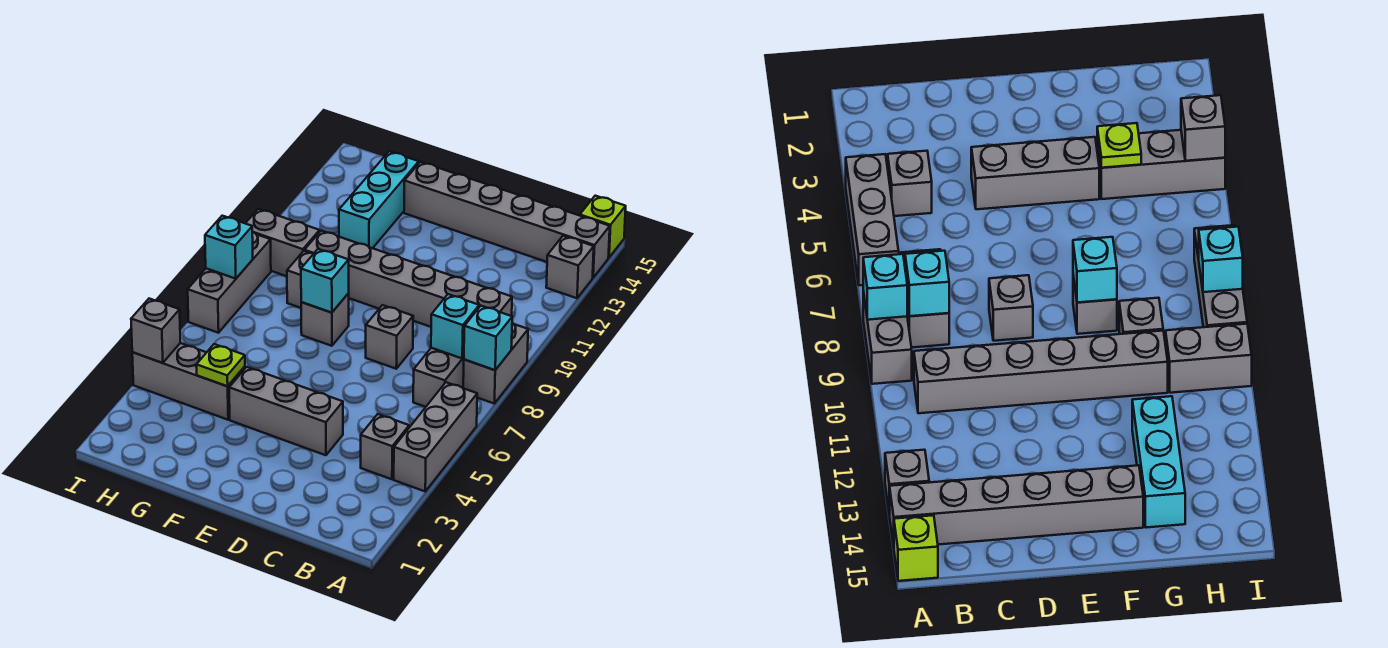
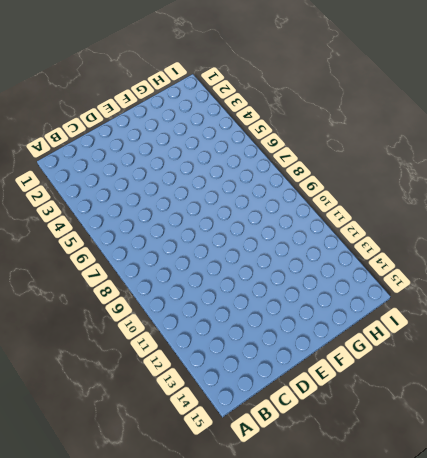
none -> grey brick A4:A6 level 1
none -> grey brick A8:A9 level 1
none -> grey brick A13 level 1

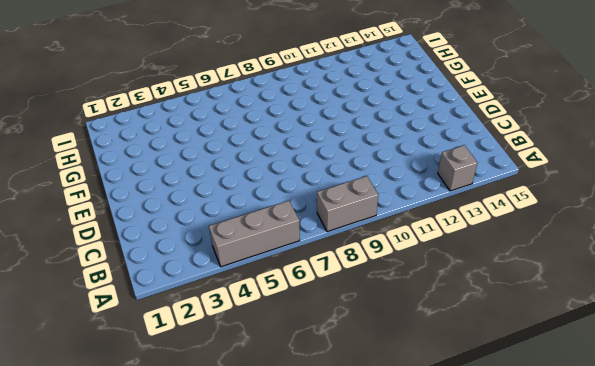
none -> grey brick A14:F14 level 1
none -> lime brick A15 level 1
none -> grey brick B4 level 1

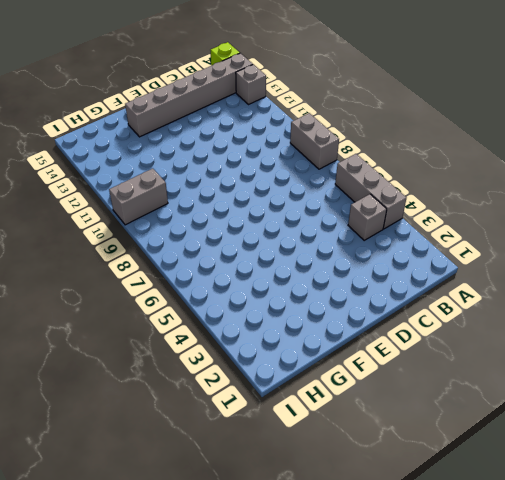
none -> grey brick B7:B8 level 1
none -> grey brick B10:G10 level 1
none -> grey brick D4:F4 level 1

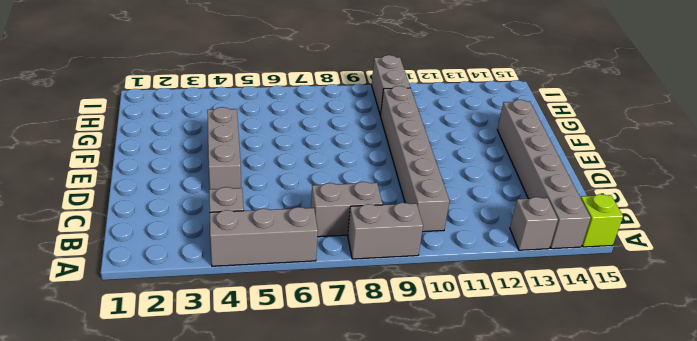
none -> grey brick D8 level 1
none -> grey brick F8 level 1
none -> grey brick G4:I4 level 1

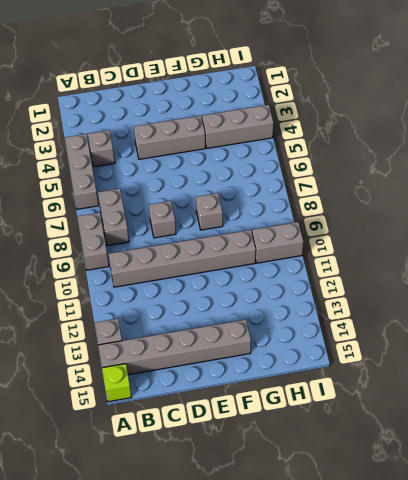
none -> grey brick G9 level 1
none -> cyan brick G12:G14 level 1
none -> grey brick I7:I9 level 1

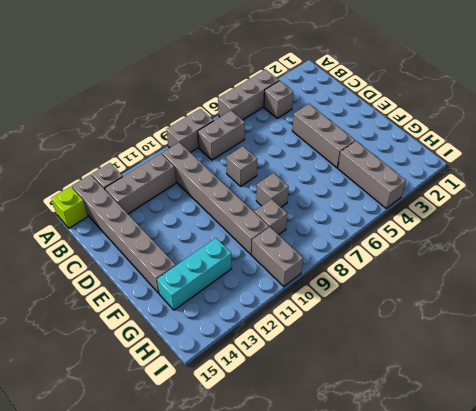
grey brick B11:B13 level 1 -> grey brick I7:I9 level 1
none -> cyan brick A8 level 2
none -> cyan brick B8 level 2
none -> cyan brick F8 level 2

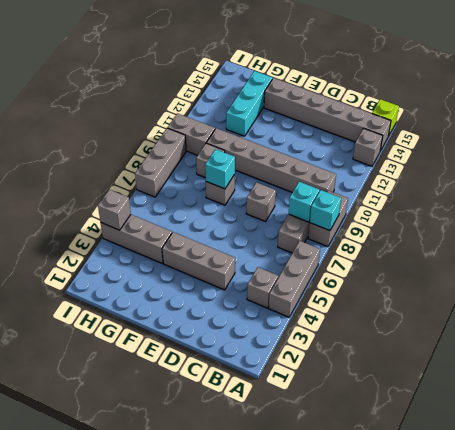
none -> lime plate G4 level 2
none -> cyan brick I8 level 2

